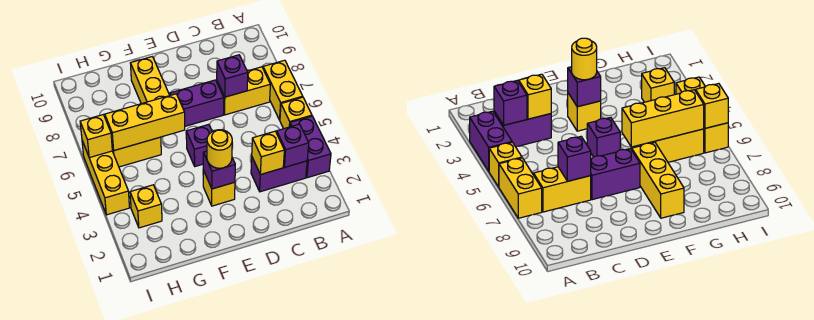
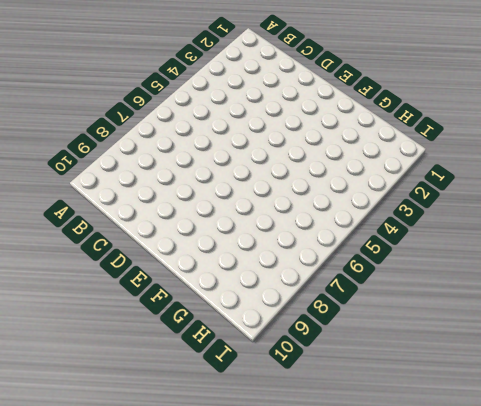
none -> purple brick A3:A4 level 1
none -> yellow brick A5 level 1
none -> yellow brick A6:A7 level 1

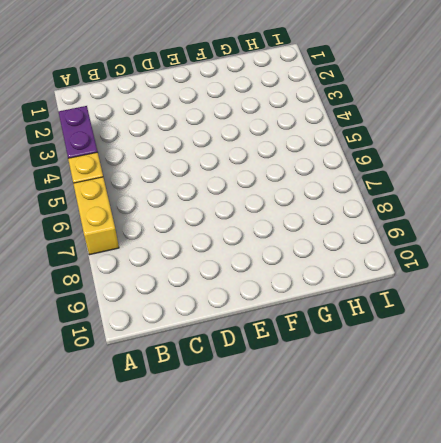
none -> purple brick B3:C3 level 1
none -> yellow brick B7:C7 level 1
none -> purple brick D7:E7 level 1

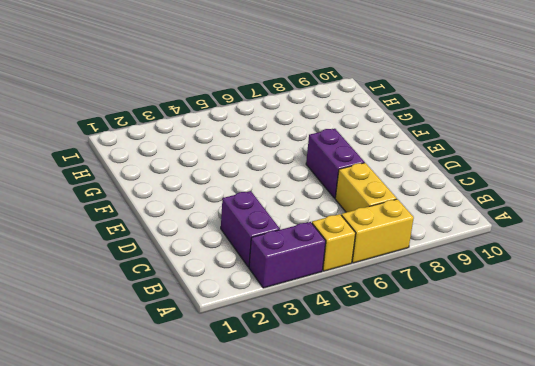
none -> yellow brick E3 level 1
none -> purple brick E5 level 1
none -> yellow brick F7:F9 level 1

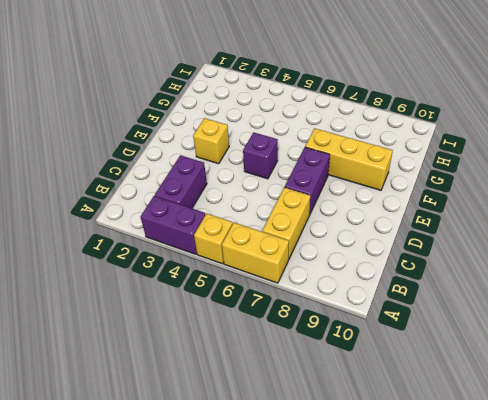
none -> yellow brick G6:H6 level 1
none -> yellow brick H3 level 1
none -> yellow brick I4:I6 level 1

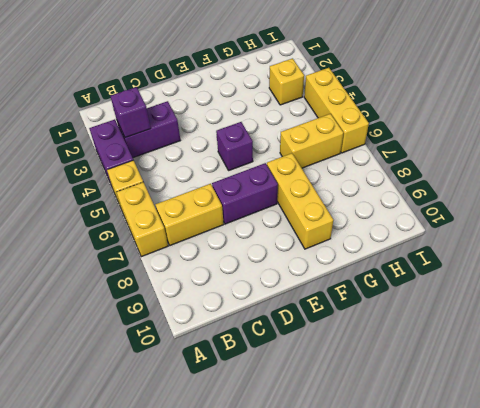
none -> yellow brick E3 level 1
none -> yellow brick C3 level 2
none -> purple brick C7 level 2

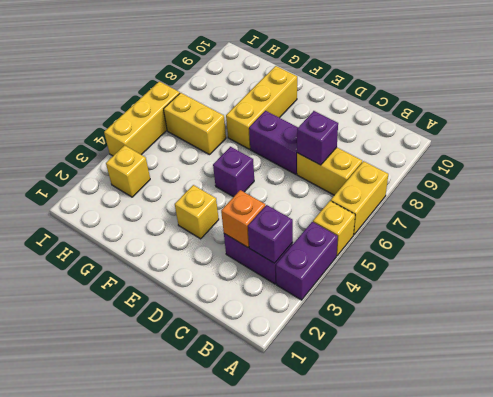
orange brick C3 level 2 -> yellow brick C3 level 2
none -> purple brick E3 level 2
none -> yellow brick F6:H6 level 2
none -> yellow brick I6 level 2

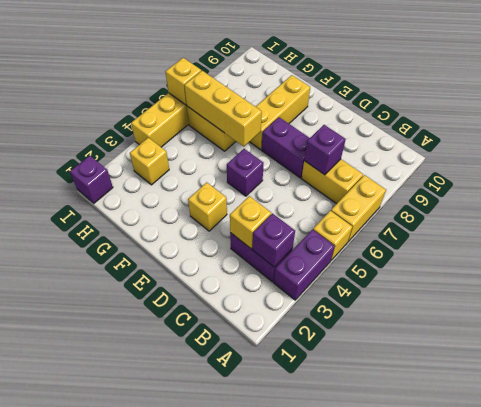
purple brick I1 level 1 -> purple brick E3 level 2
none -> yellow round brick E3 level 3

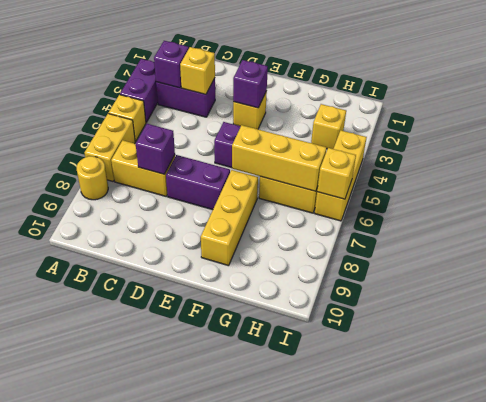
yellow round brick A8 level 1 -> yellow round brick E3 level 3

